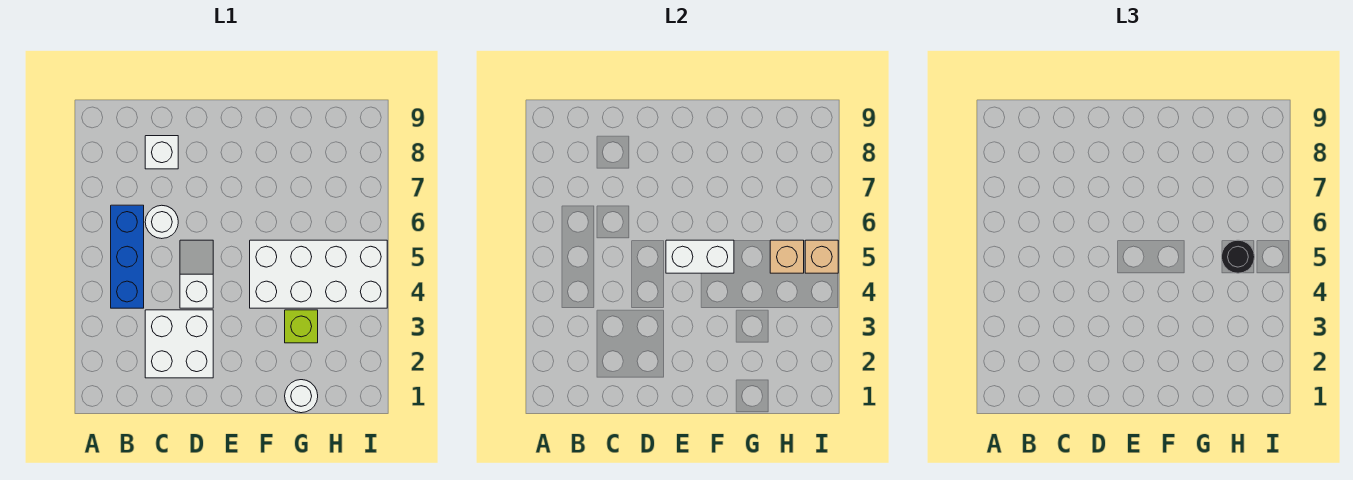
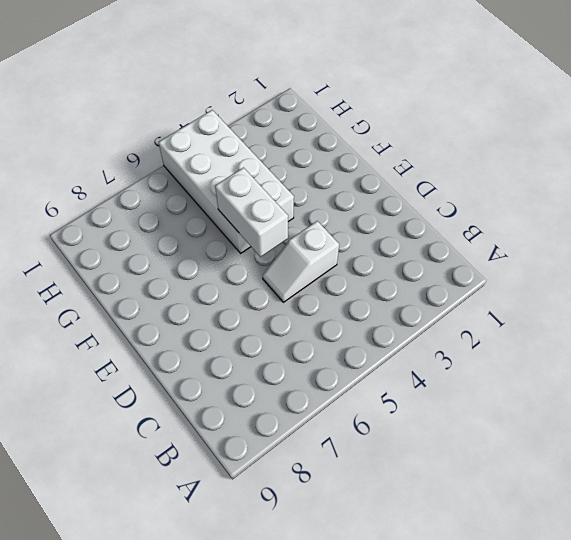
none -> blue brick B4:B6 level 1
none -> white brick C2:D3 level 1
none -> white round brick C6 level 1

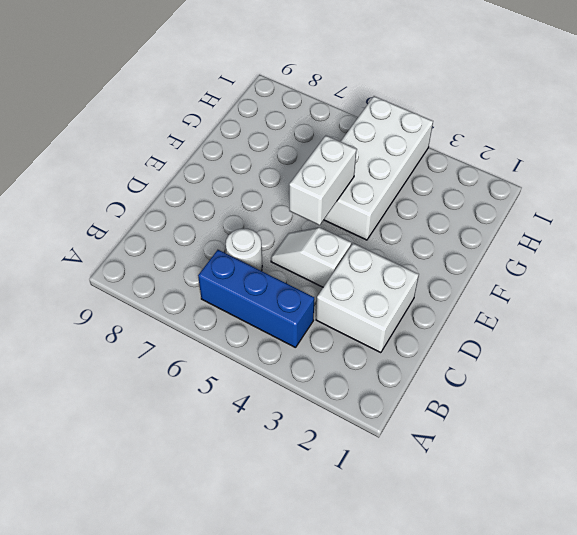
none -> white brick C8 level 1
none -> white round brick G1 level 1
none -> lime brick G3 level 1

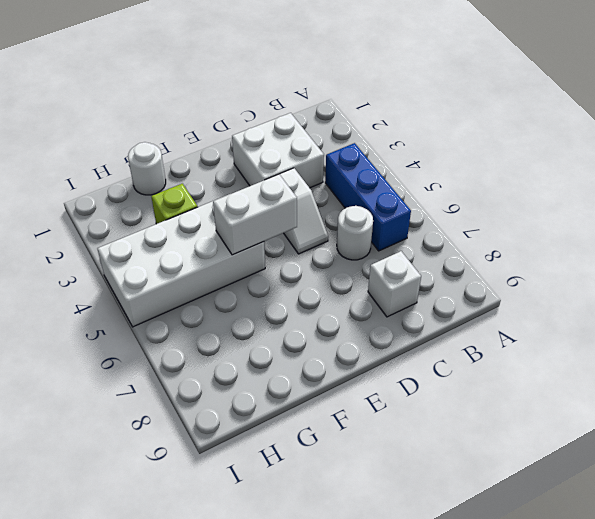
none -> tan brick H5 level 2
none -> tan brick I5 level 2
none -> black round brick H5 level 3

